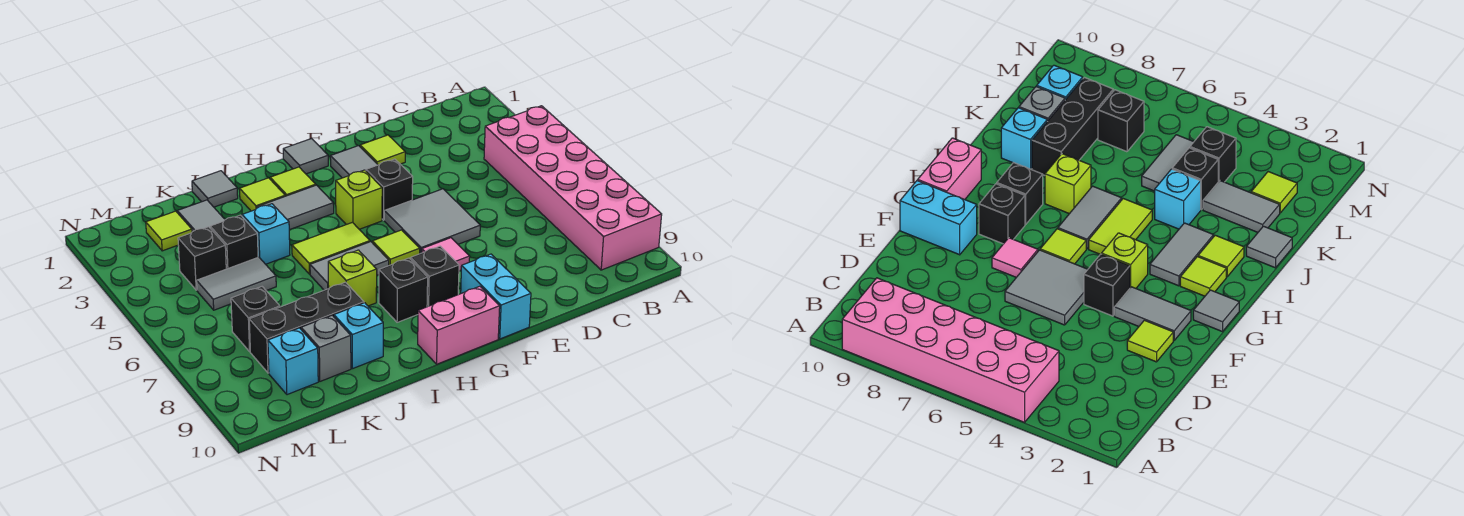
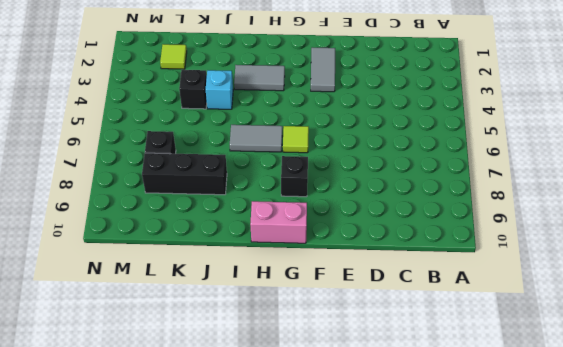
none -> pink brick A4:B9 level 1
none -> lime tile E2 level 1
none -> grey tile E5:F6 level 1
none -> black brick F4 level 1

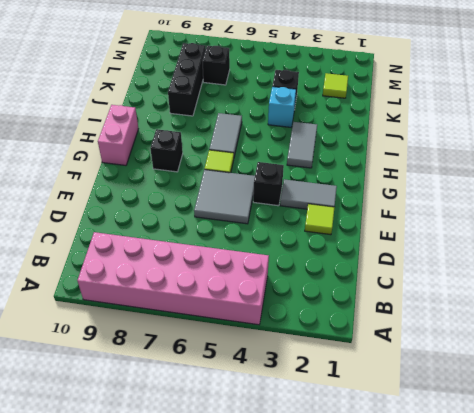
none -> pink tile F7 level 1
none -> cyan brick F9:F10 level 1
none -> grey tile G1 level 1
none -> lime brick G4 level 1

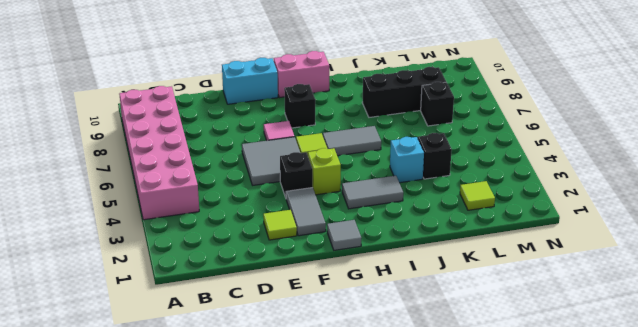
cyan brick E10:F10 level 1 -> cyan brick F9:F10 level 1
none -> lime tile H2 level 1
none -> lime tile H5:I5 level 1
none -> black brick H8 level 1
none -> lime tile I2 level 1

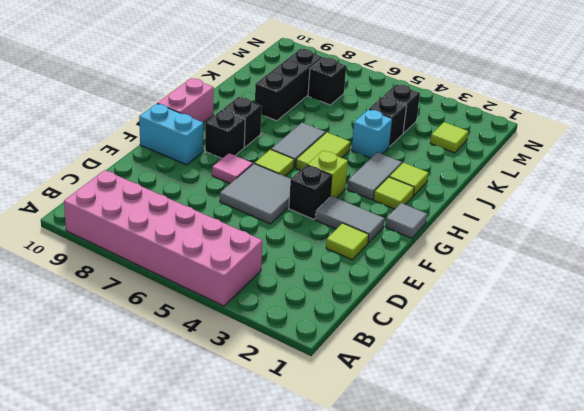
none -> lime brick I7 level 1
none -> grey tile J1 level 1
none -> cyan brick J9 level 1
none -> grey tile K2:K3 level 1

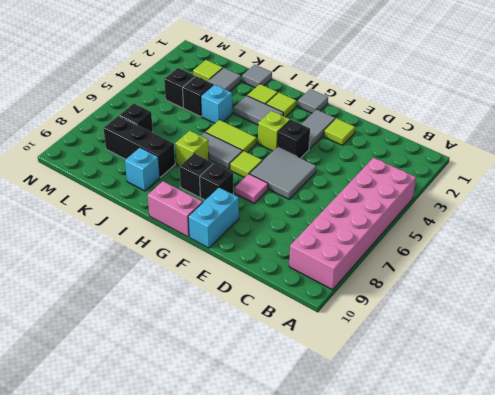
none -> grey tile K5:L5 level 1
none -> grey brick K9 level 1
none -> cyan brick L9 level 1

